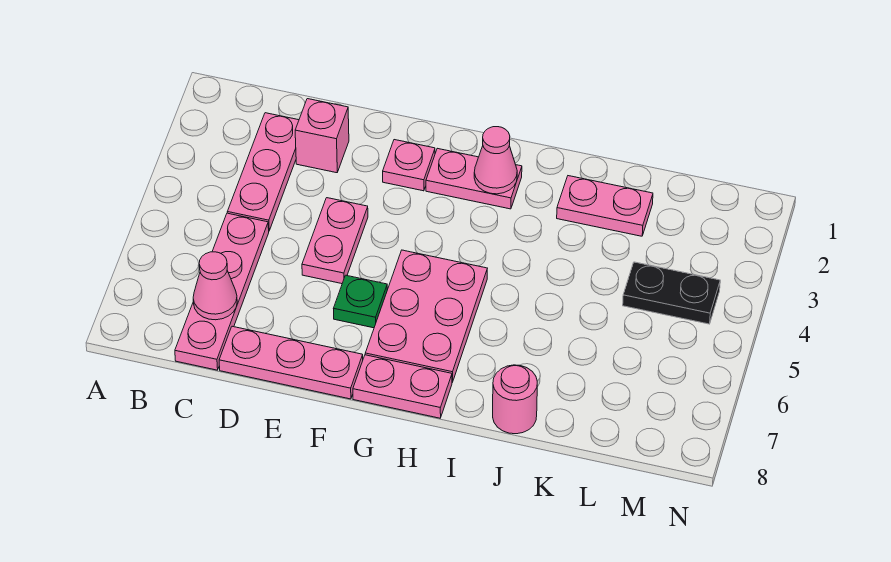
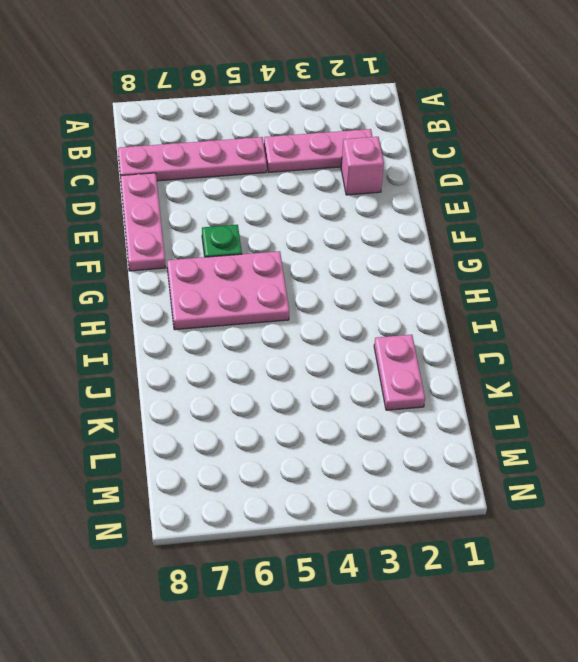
none -> pink plate E4:E5 level 1
none -> pink plate F2 level 1
none -> pink plate G2:H2 level 1

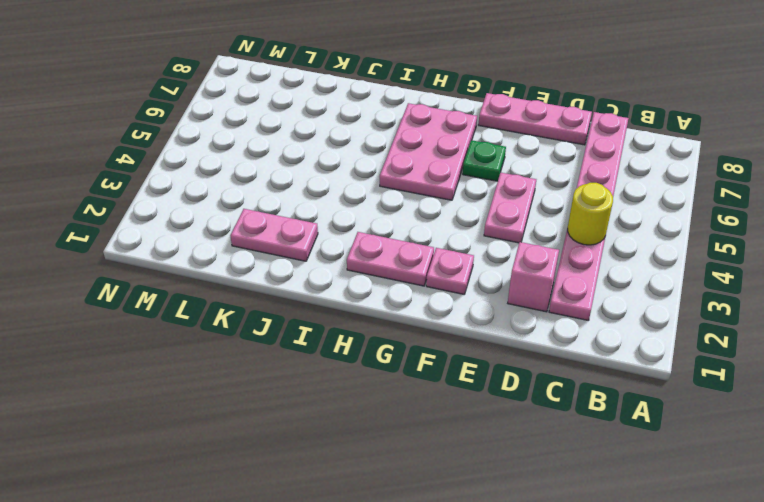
yellow round brick C4 level 2 -> none
none -> pink plate G8:H8 level 1
none -> pink round brick J8 level 1
none -> black plate L4:M4 level 1

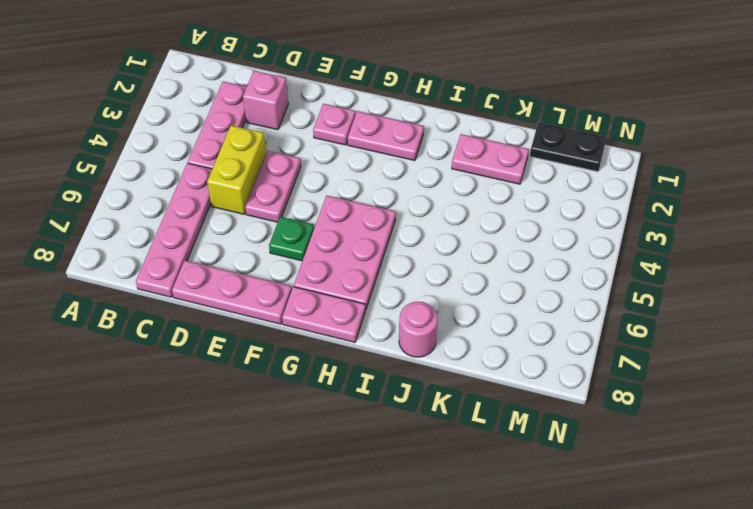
yellow brick D4:D5 level 1 -> none
black plate L1:M1 level 1 -> black plate L4:M4 level 1
none -> pink cone C7 level 2
none -> pink cone H2 level 2

